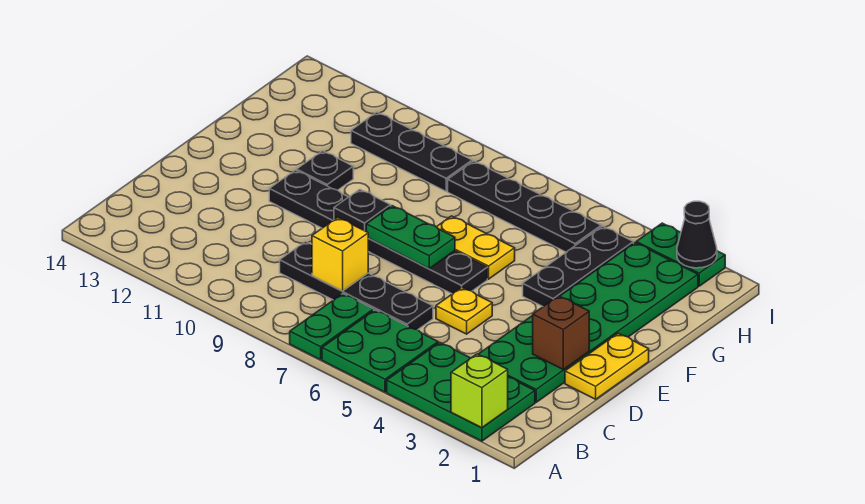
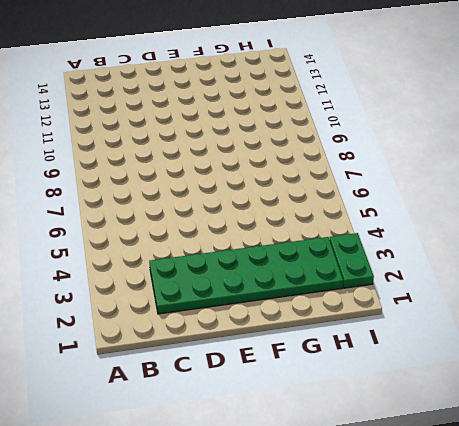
none -> green plate A2:B4 level 1
none -> green plate A5:B6 level 1
none -> green plate A7:B7 level 1

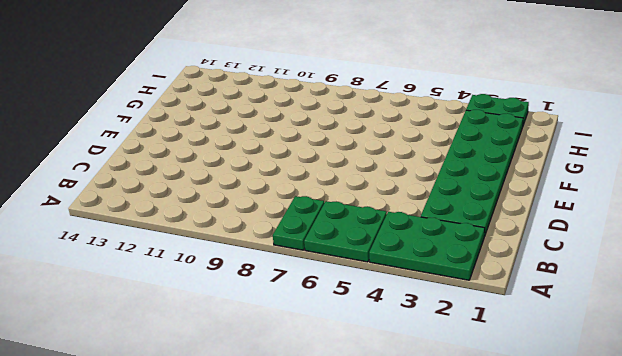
none -> black plate C6:C9 level 1
none -> yellow plate D1:E1 level 1
none -> yellow plate D5 level 1

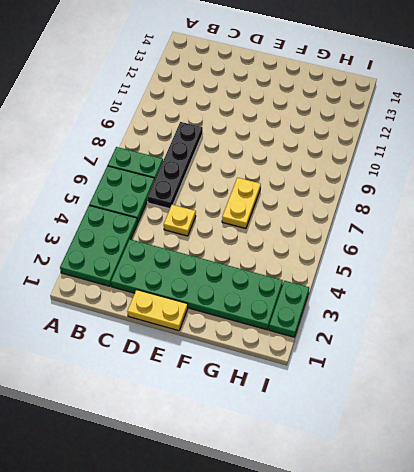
none -> black plate E6:E11 level 1
none -> black plate F4:H4 level 1
none -> black plate F11 level 1

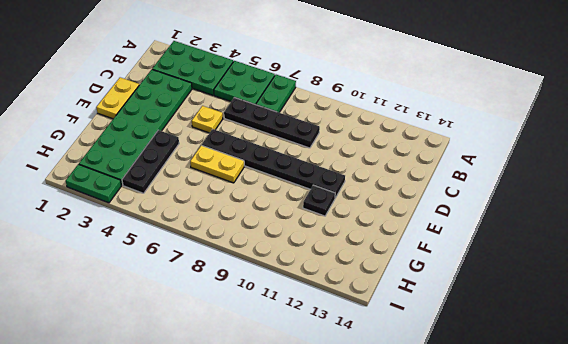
none -> black plate H5:H8 level 1
none -> black plate H9:H11 level 1
none -> lime brick A2 level 2

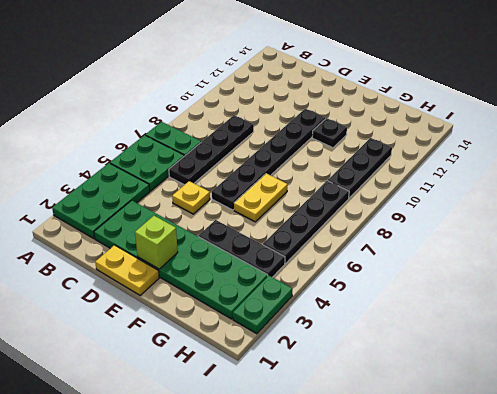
lime brick E2 level 2 -> lime brick A2 level 2
none -> yellow brick C8 level 2
none -> brown brick D2 level 2
none -> green plate E7:E8 level 2

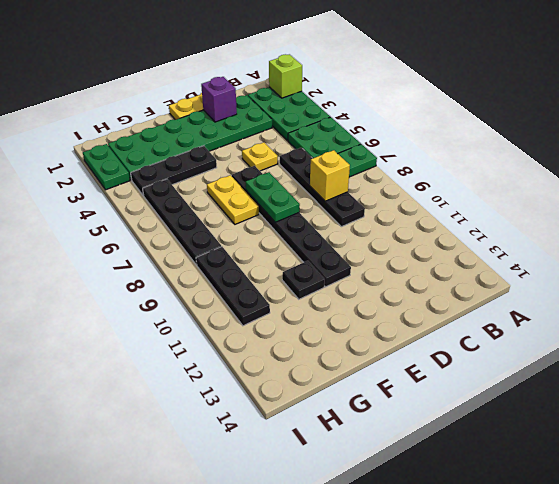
purple brick D2 level 2 -> brown brick D2 level 2
none -> black plate E9 level 2
none -> black cone I2 level 2

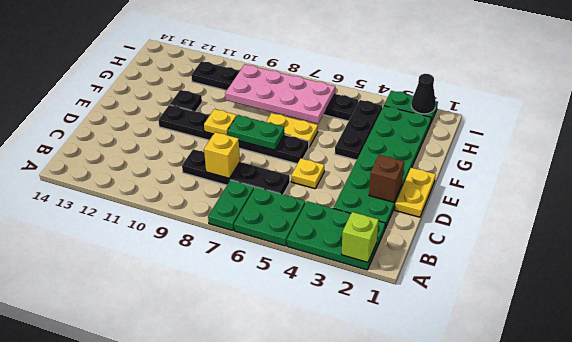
yellow plate E9 level 2 -> black plate E9 level 2
pink plate G6:H9 level 2 -> none

